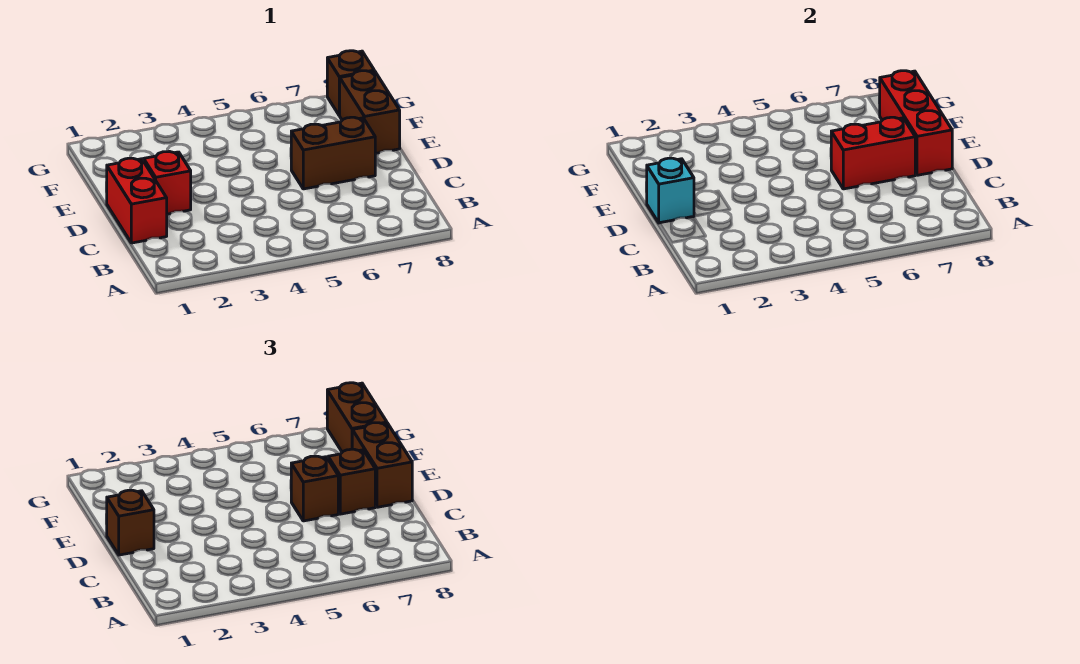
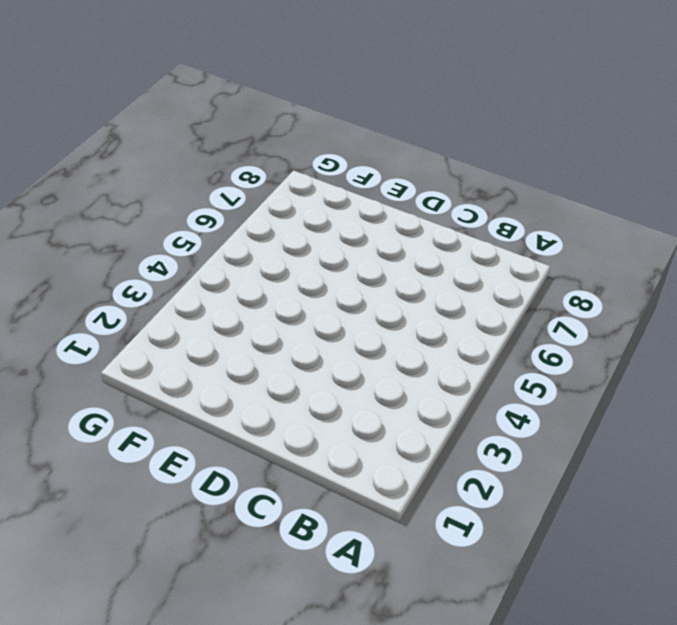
none -> red brick C1:D1 level 1
none -> red brick D2 level 1
none -> brown brick D6:D7 level 1

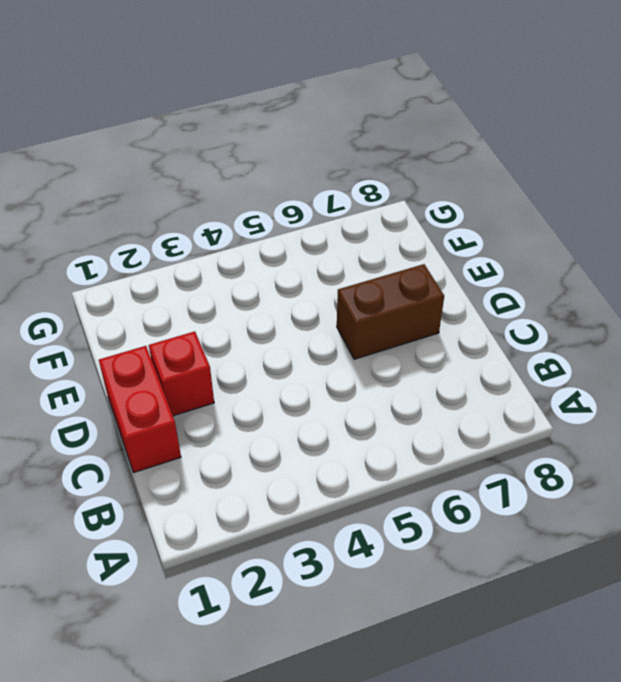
none -> brown brick E8:F8 level 1
none -> brown brick G8 level 1
none -> cyan brick D1 level 2

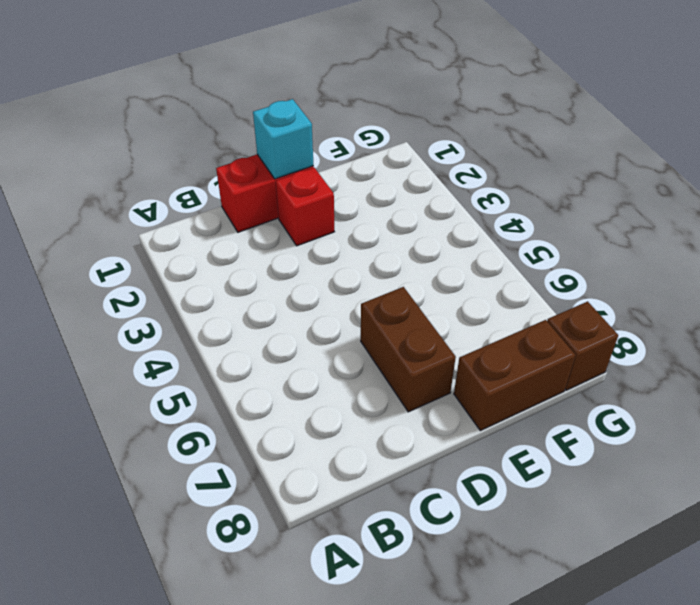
none -> red brick D6:D7 level 2
none -> red brick D8:F8 level 2
none -> brown brick D1 level 3

